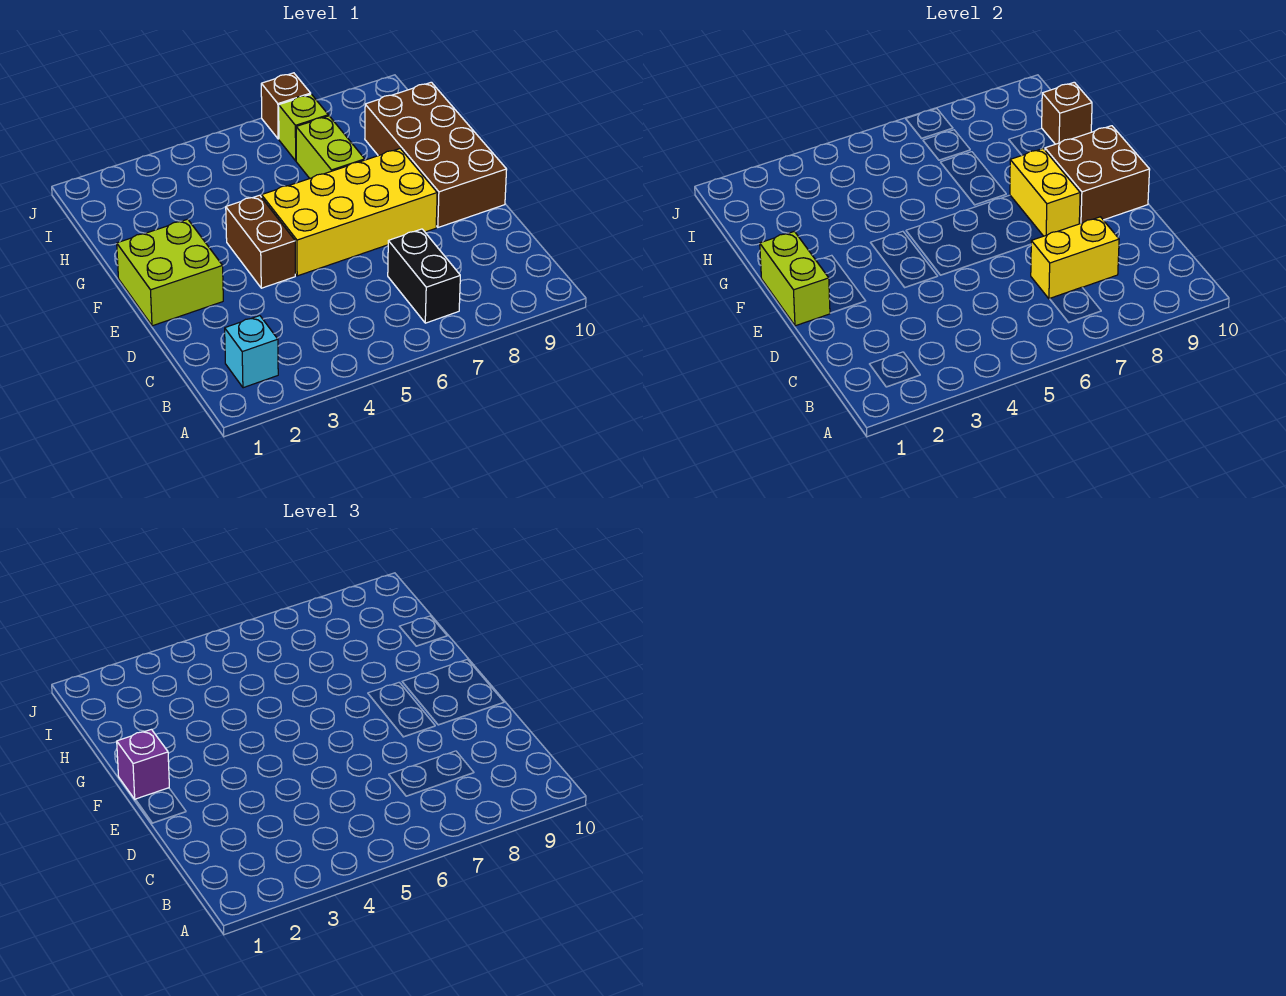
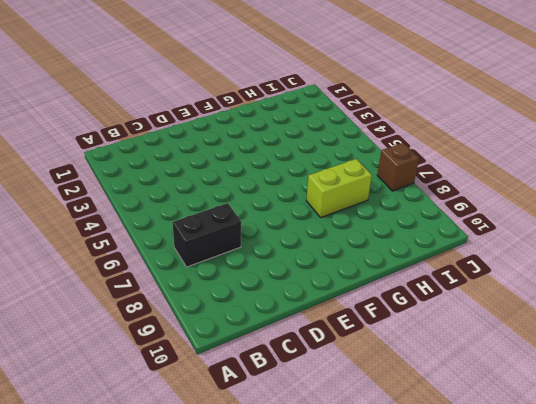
none -> cyan brick B2 level 1
none -> lime brick E1:F2 level 1
none -> brown brick E4:F4 level 1

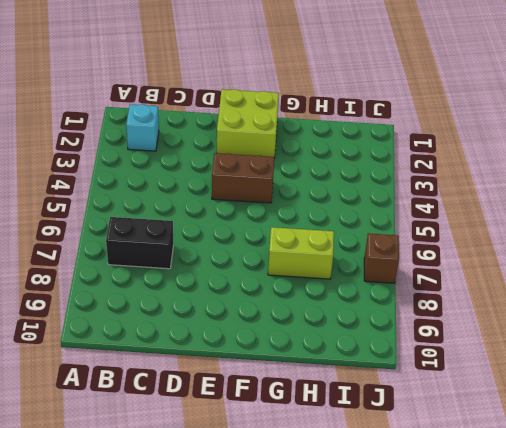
none -> yellow brick E5:F8 level 1
none -> brown brick E9:H10 level 1
none -> lime brick I7 level 1

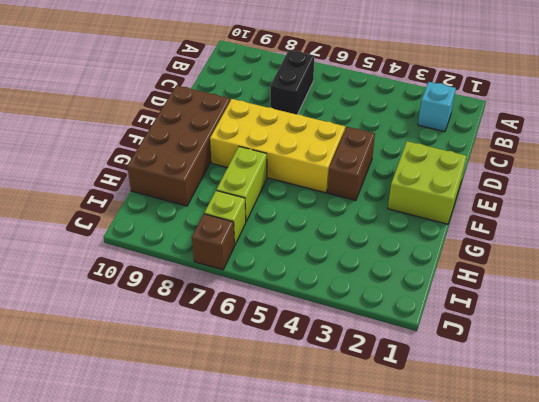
none -> yellow brick C7:C8 level 2
none -> lime brick E1:F1 level 2
none -> yellow brick E8:F8 level 2

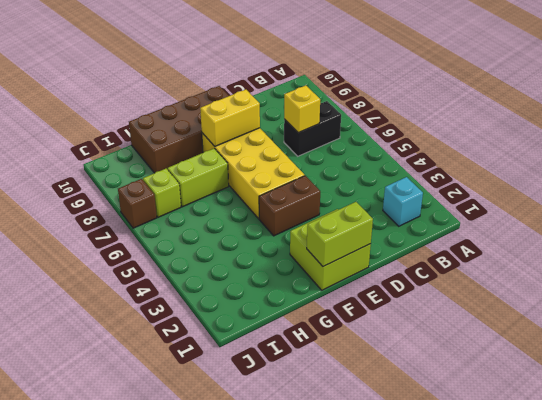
yellow brick C7 level 2 -> yellow brick C7:C8 level 2
none -> brown brick E9:F10 level 2
none -> brown brick H10 level 2
none -> purple brick F1 level 3

